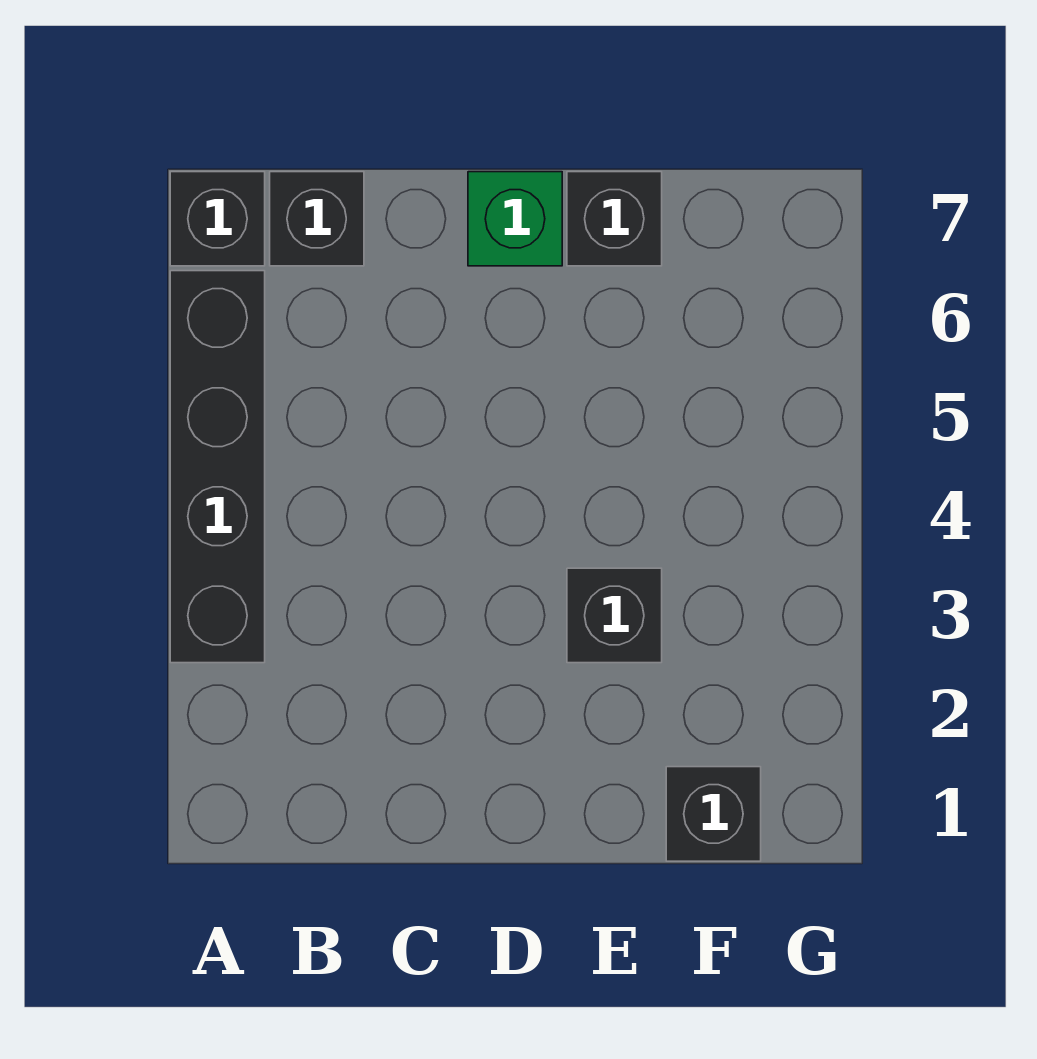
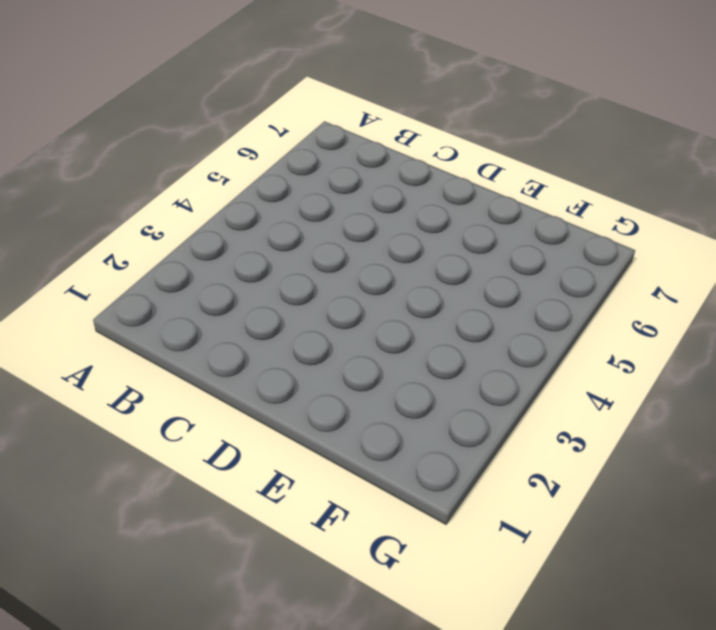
none -> black brick A3:A6 level 1
none -> black brick A7 level 1

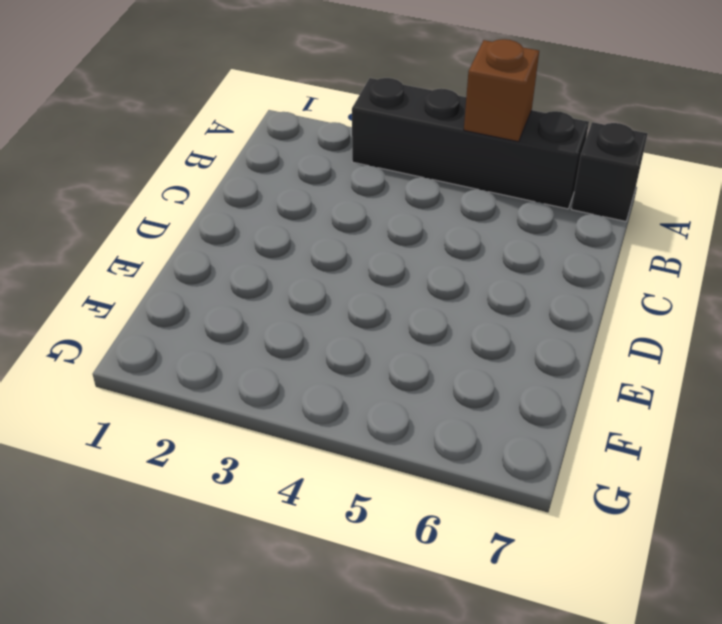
brown brick A5 level 2 -> none
none -> black brick B7 level 1
none -> green brick D7 level 1

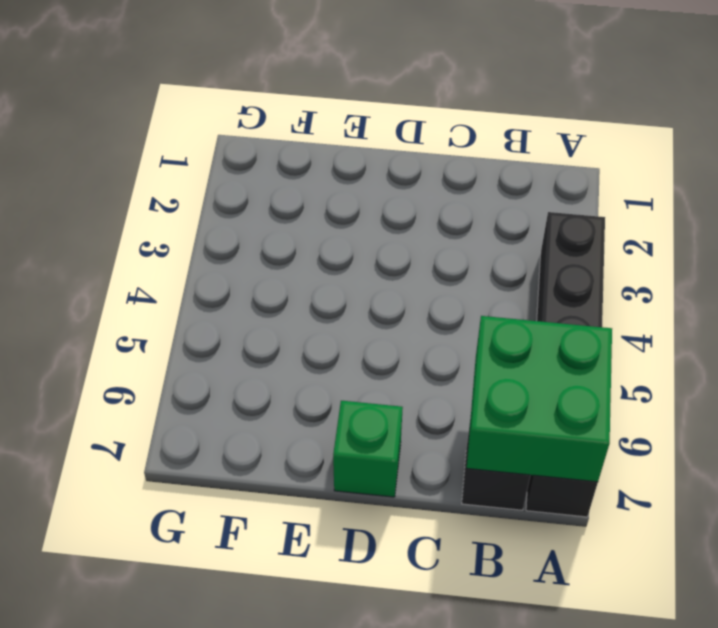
green brick A6:B7 level 2 -> none
none -> black brick E3 level 1
none -> black brick E7 level 1

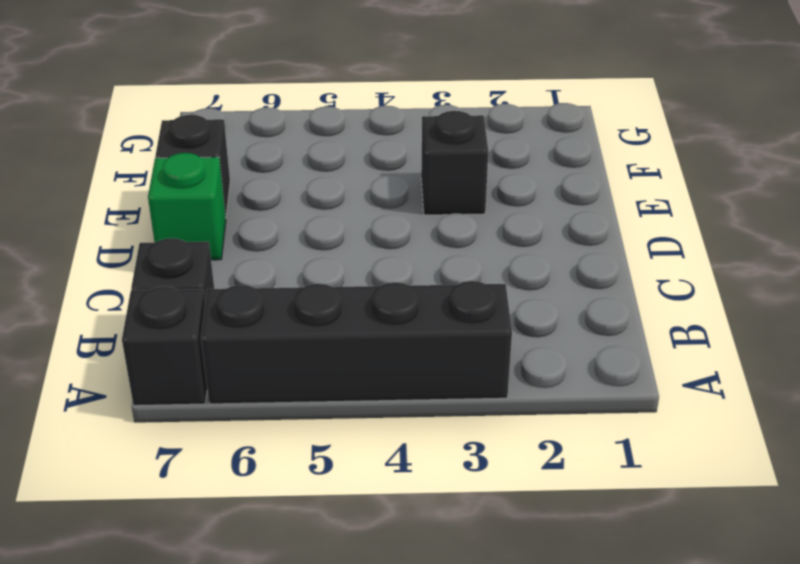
none -> black brick F1 level 1

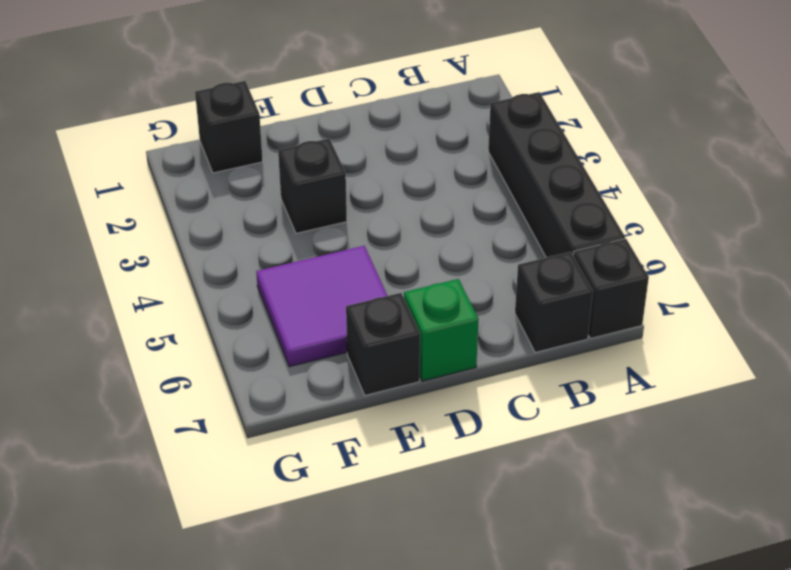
purple tile E5:F6 level 1 -> none

